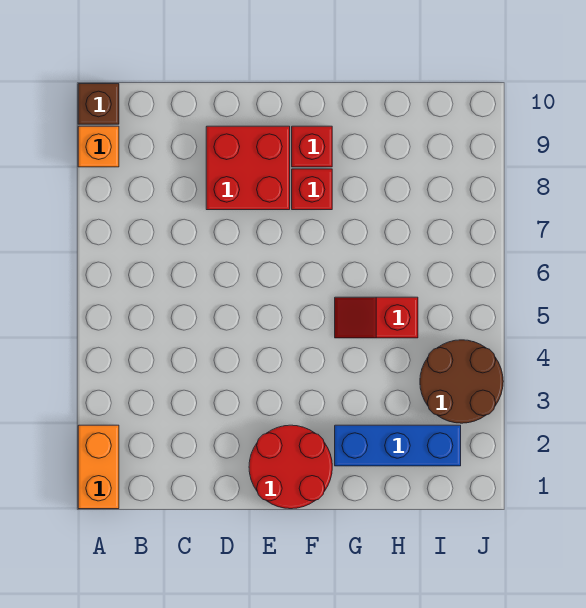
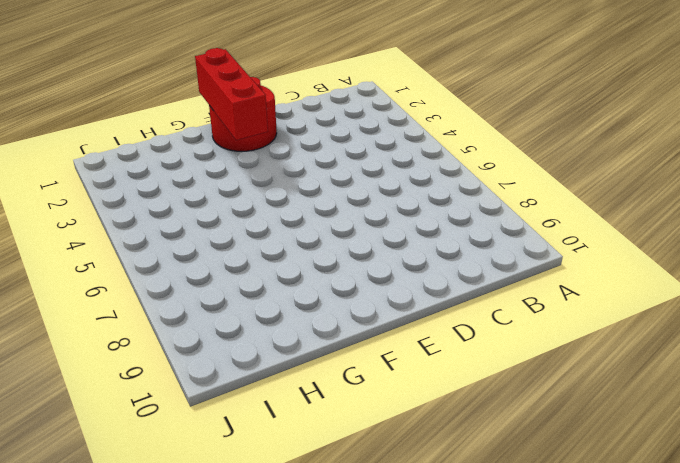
red brick F1:F3 level 2 -> none
none -> orange brick A1:A2 level 1
none -> orange brick A9 level 1

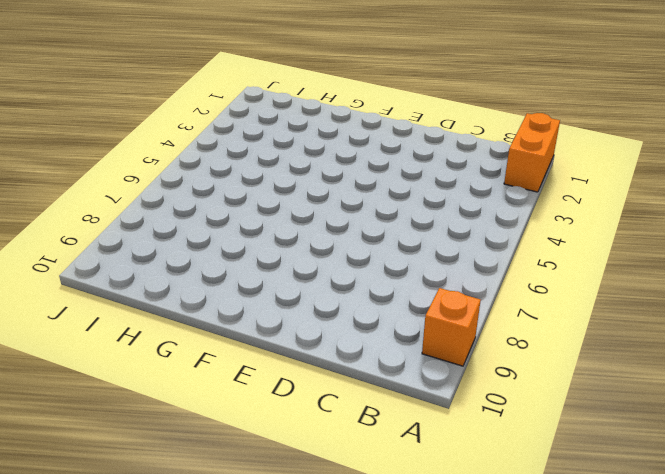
none -> brown brick A10 level 1
none -> red brick D8:E9 level 1

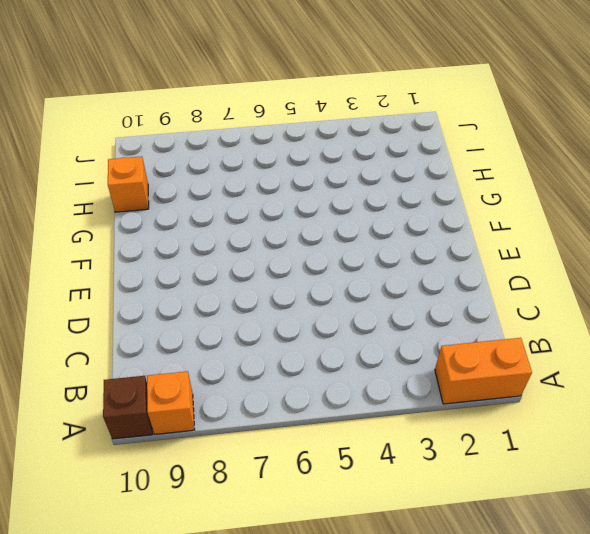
orange brick H10 level 1 -> none
none -> red brick D8:E9 level 1
none -> red round brick E1:F2 level 1

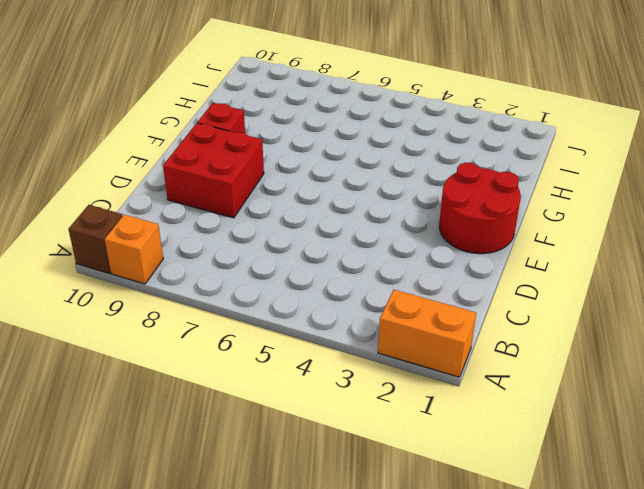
none -> red brick F8 level 1
none -> blue brick G2:I2 level 1

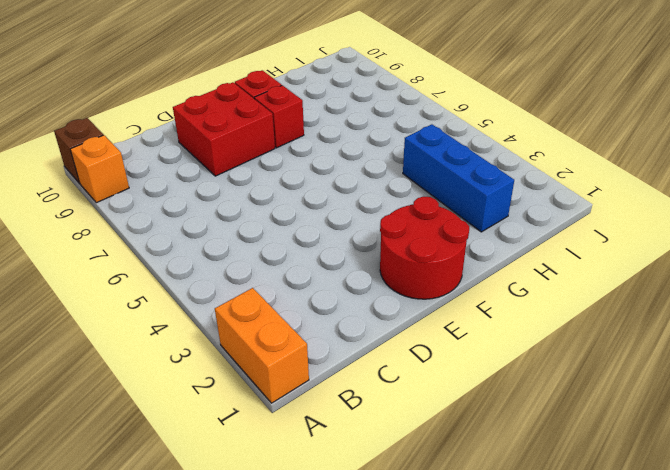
blue brick H2:H4 level 1 -> blue brick G2:I2 level 1
none -> red slope G5:H5 level 1 top H
none -> brown round brick I3:J4 level 1

